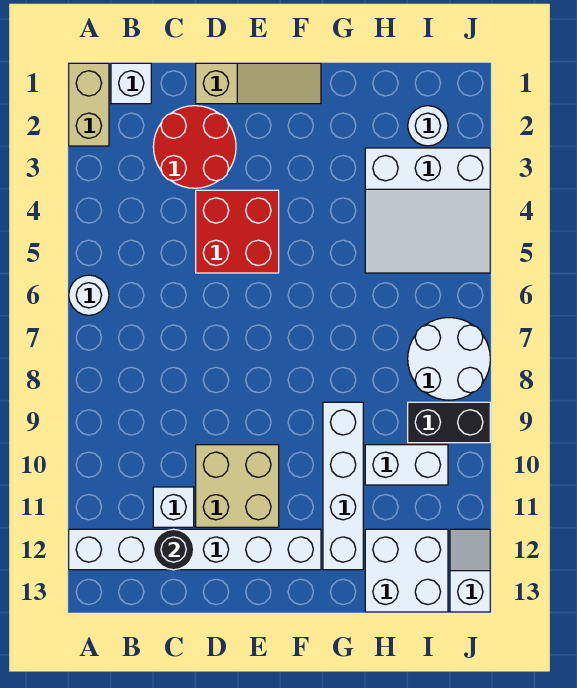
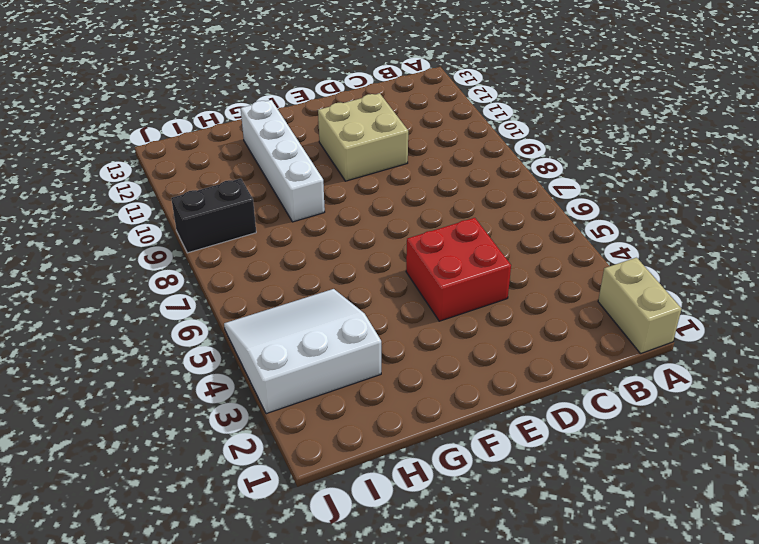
none -> white round brick A6 level 1
none -> white brick A12:F12 level 1
none -> white brick B1 level 1

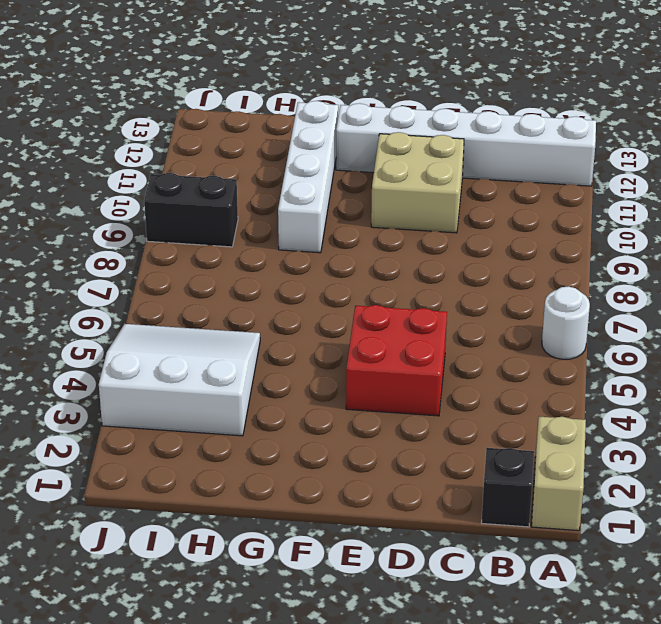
black brick B1 level 1 -> white brick B1 level 1
none -> red round brick C2:D3 level 1
none -> white brick C11 level 1
none -> tan slope D1:F1 level 1 top D

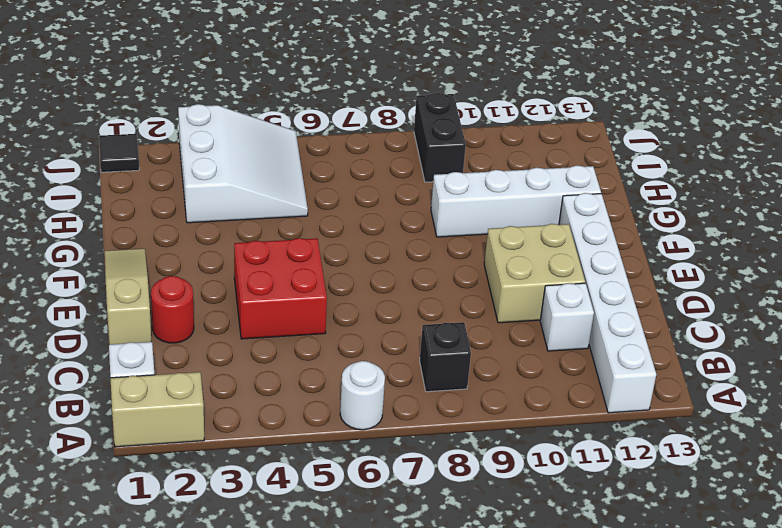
black brick B8 level 1 -> none
red round brick D2 level 1 -> red round brick C2:D3 level 1
black tile J1 level 1 -> none
none -> white brick H10:I10 level 1
none -> white brick H12:I13 level 1
none -> white round brick I2 level 1

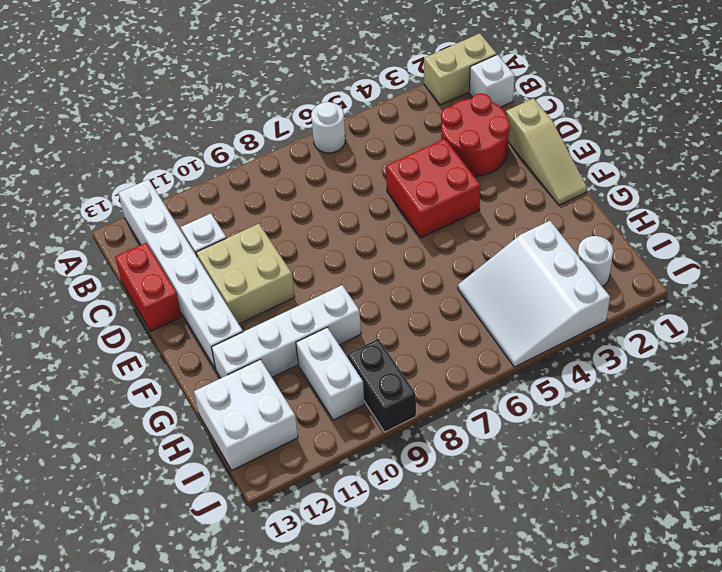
red brick C13:D13 level 1 -> none
none -> white round brick I7:J8 level 1
none -> white slope J12:J13 level 1 top 13
none -> black round brick C12 level 2

